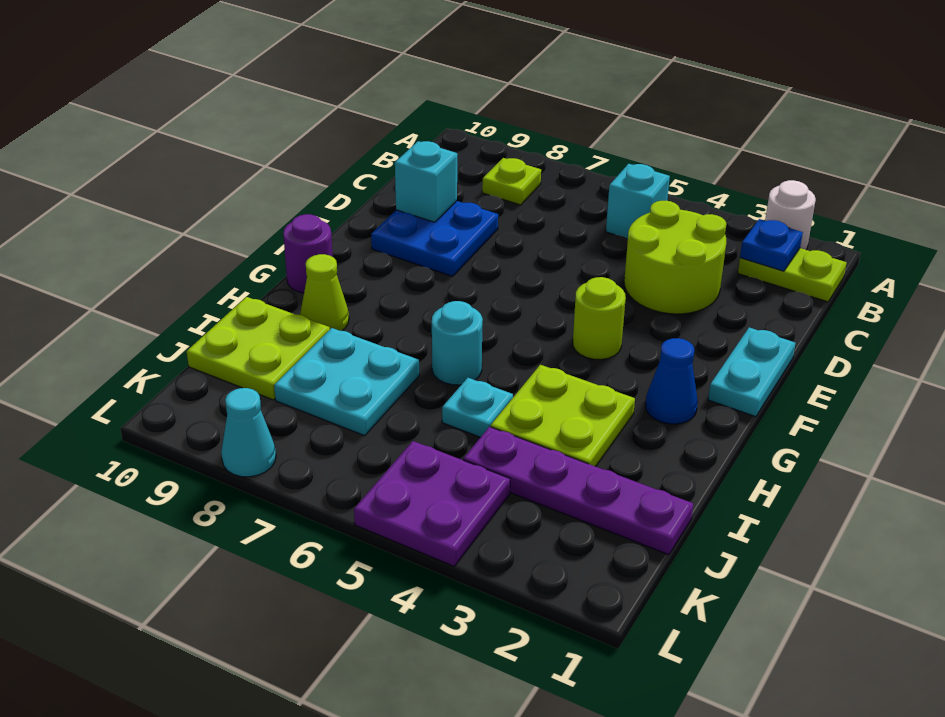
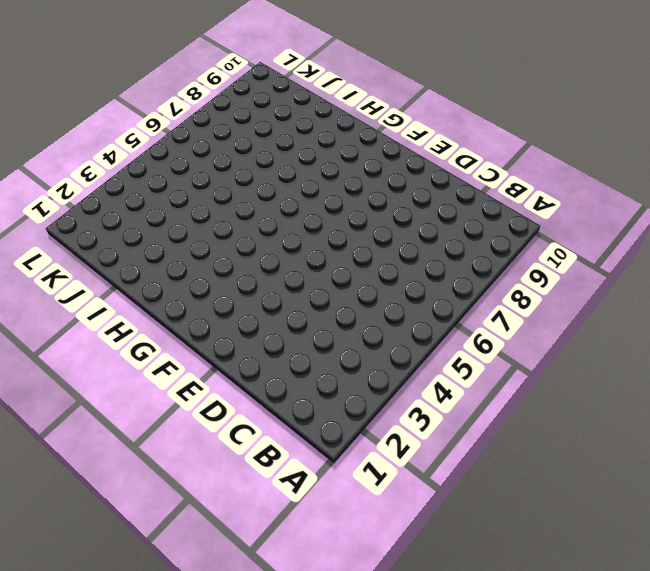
none -> white round brick A2 level 1
none -> lime plate B1:B2 level 1
none -> cyan brick B5 level 1

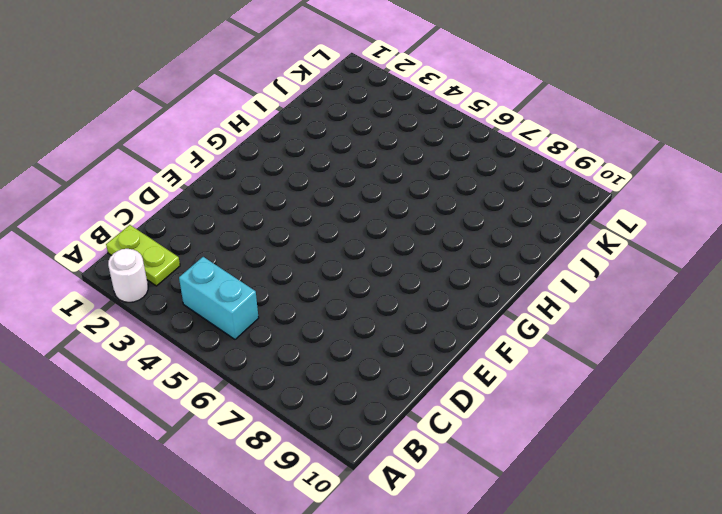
cyan brick B4:B5 level 1 -> cyan brick B5 level 1
none -> lime plate B8 level 1
none -> lime round brick C3:D4 level 1
none -> blue plate D8:E9 level 1

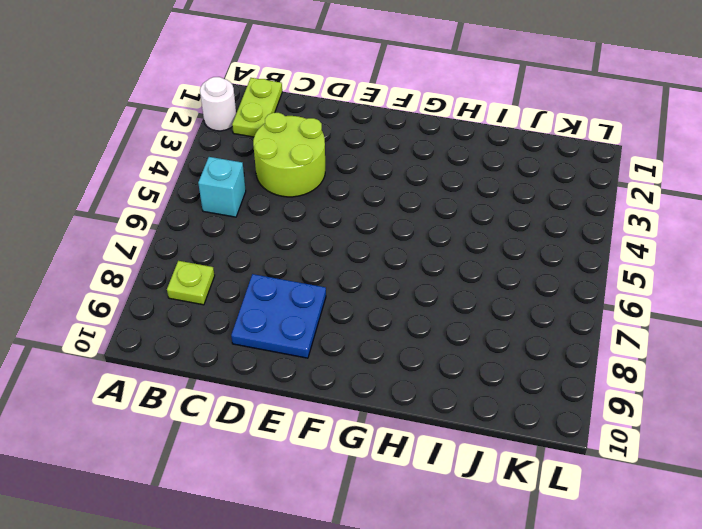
none -> cyan plate E1:F1 level 1
none -> lime round brick F4 level 1
none -> blue cone G2 level 1

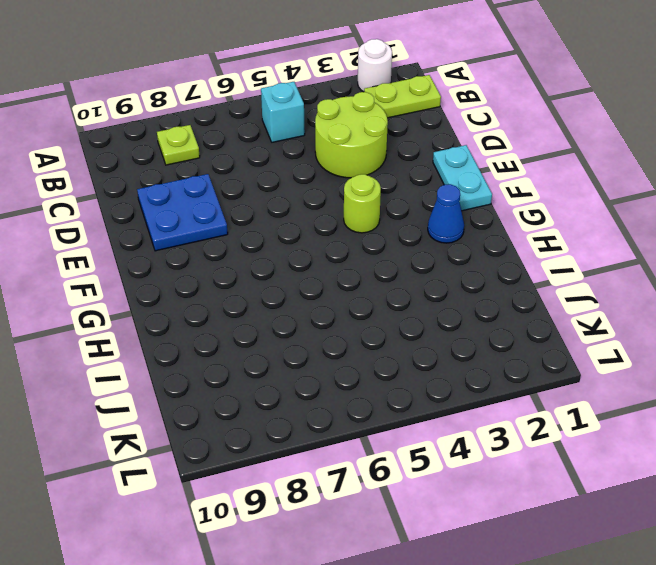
none -> purple round brick G10 level 1
none -> lime plate H3:I4 level 1
none -> cyan round brick H6 level 1

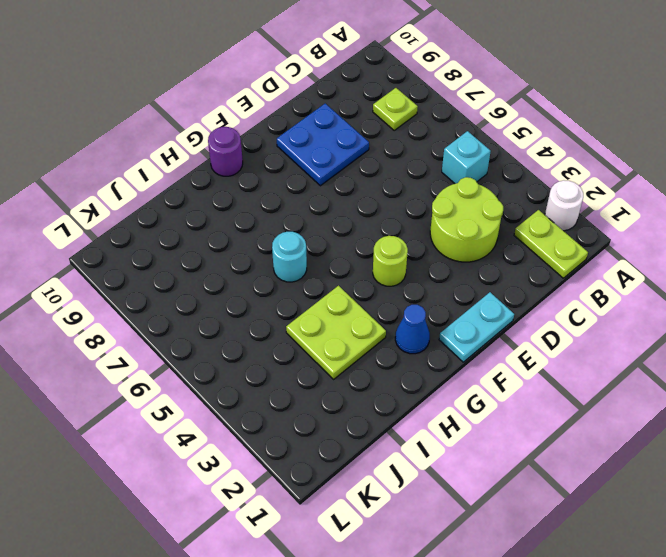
none -> lime cone H9 level 1
none -> cyan plate I5 level 1
none -> cyan plate I7:J8 level 1

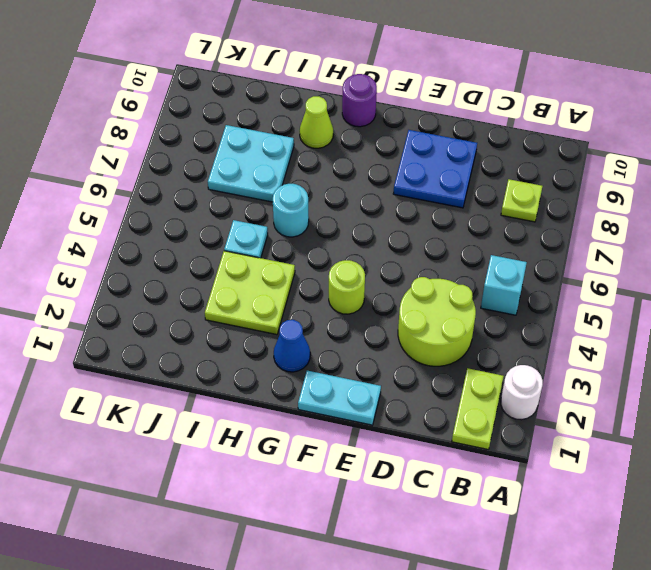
none -> lime plate I9:J10 level 1
none -> purple plate J1:J4 level 1
none -> purple plate K4:L5 level 1

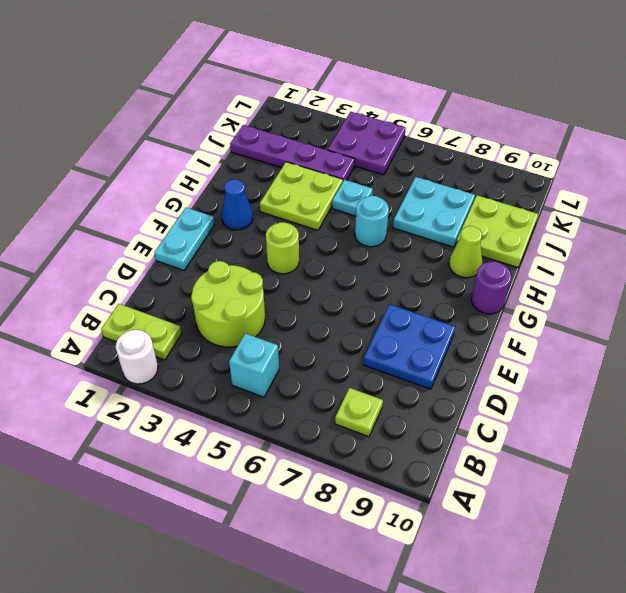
none -> cyan cone L8 level 1
none -> blue plate B2 level 2
none -> cyan brick D9 level 2

